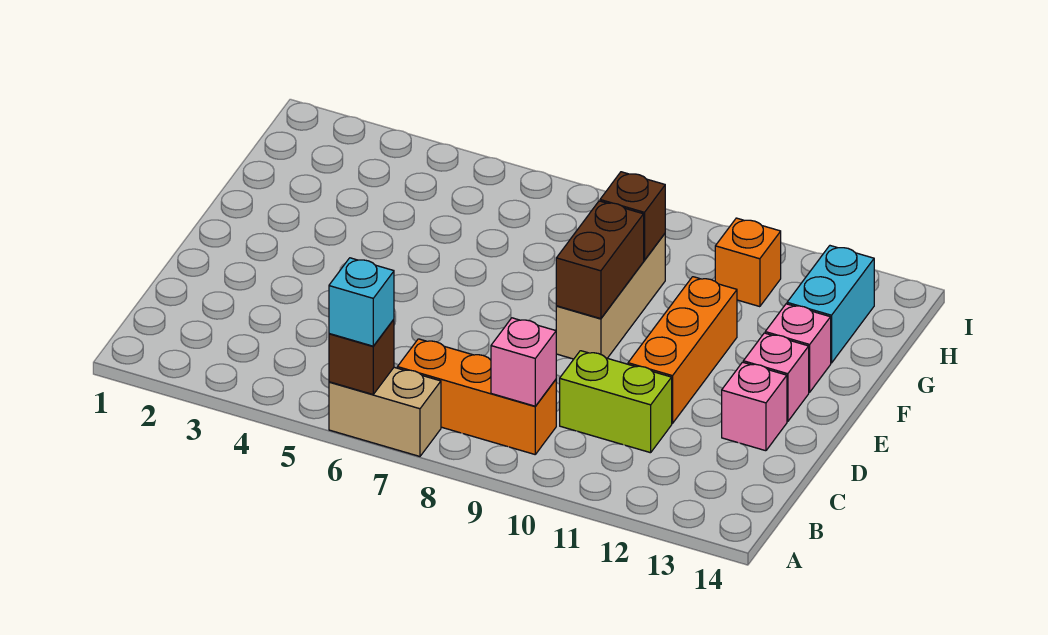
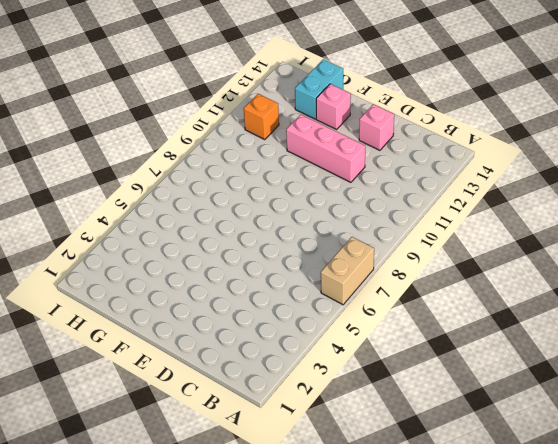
pink brick D11:F11 level 1 -> orange brick D11:F11 level 1
cyan brick G13:G14 level 1 -> cyan brick G13:H13 level 1
none -> orange brick B7:B9 level 1
none -> lime brick C10:C11 level 1
none -> tan brick E9:G9 level 1

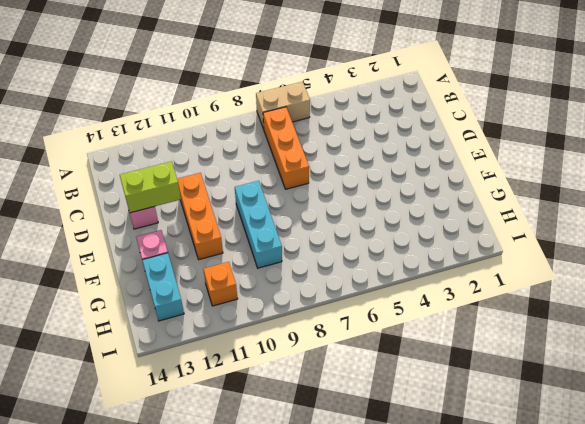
orange brick B7:D7 level 1 -> orange brick B7:B9 level 1
lime brick D12:D13 level 2 -> lime brick C10:C11 level 1
cyan brick E9:G9 level 1 -> tan brick E9:G9 level 1
none -> pink brick E13 level 1
none -> brown brick A6 level 2
none -> pink brick B9 level 2

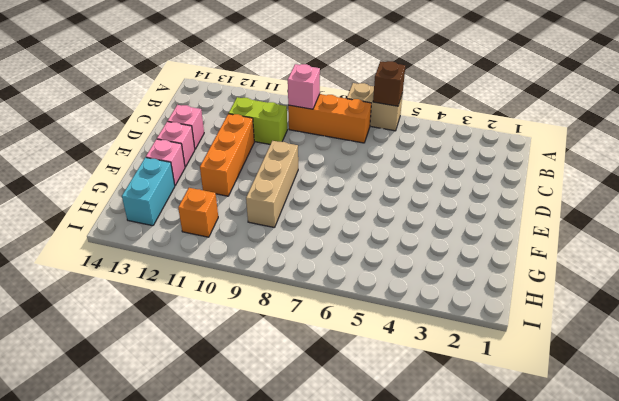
none -> brown brick E9:F9 level 2
none -> brown brick G9 level 2
none -> cyan brick A6 level 3

